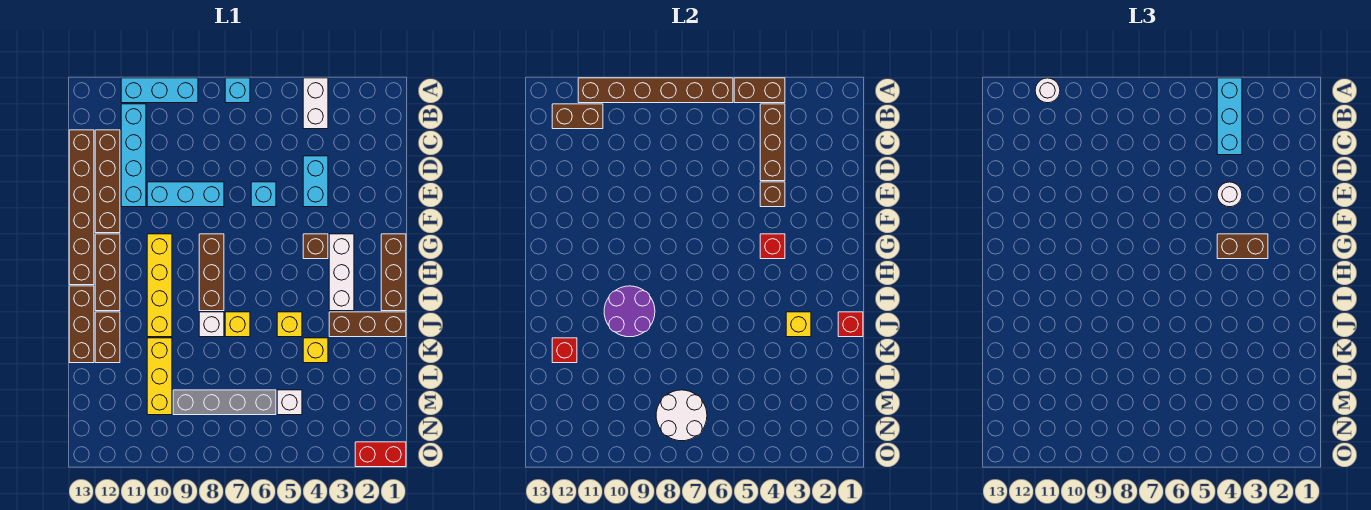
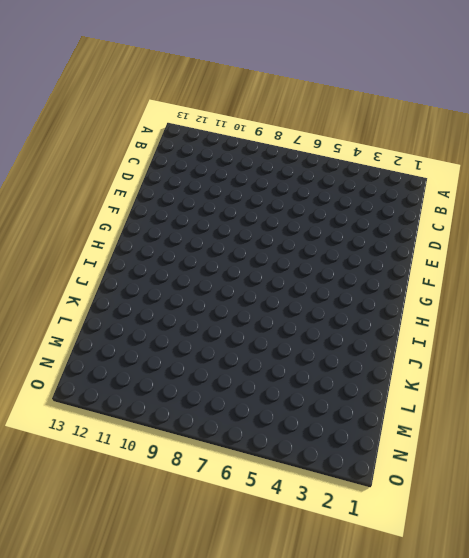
none -> white brick A4:B4 level 1
none -> cyan brick A7 level 1
none -> cyan brick A9:A11 level 1
none -> cyan brick B11:E11 level 1

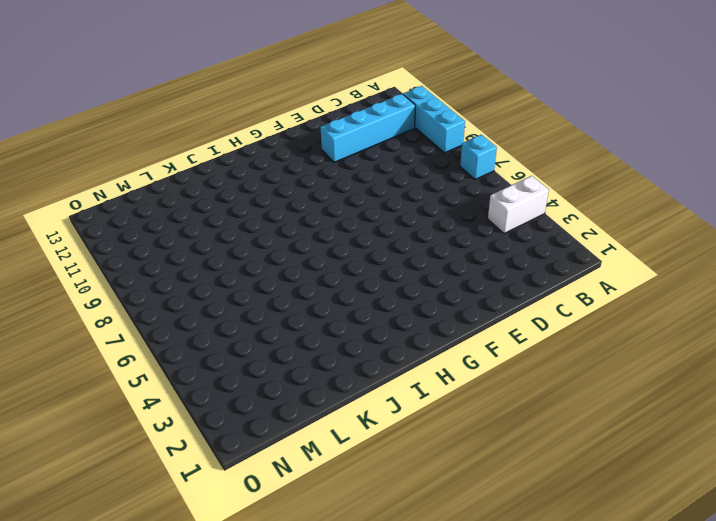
none -> brown brick C12:F12 level 1
none -> brown brick C13:H13 level 1
none -> cyan brick D4:E4 level 1
none -> cyan brick E6 level 1

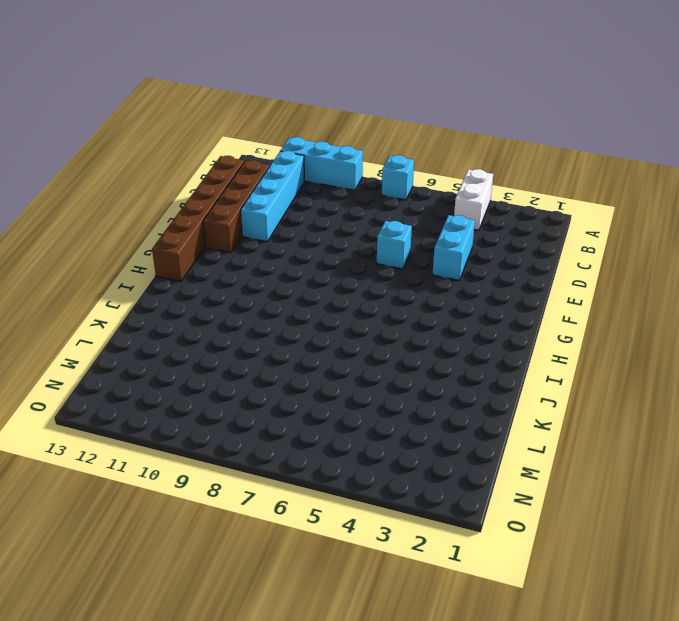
none -> cyan brick E8:E10 level 1
none -> brown brick G1:I1 level 1
none -> white brick G3:I3 level 1
none -> brown brick G4 level 1

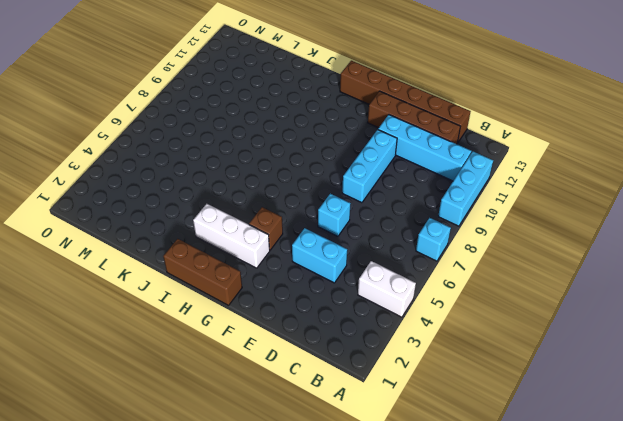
none -> brown brick G8:I8 level 1
none -> yellow brick G10:J10 level 1
none -> brown brick G12:I12 level 1
none -> brown brick I13:K13 level 1

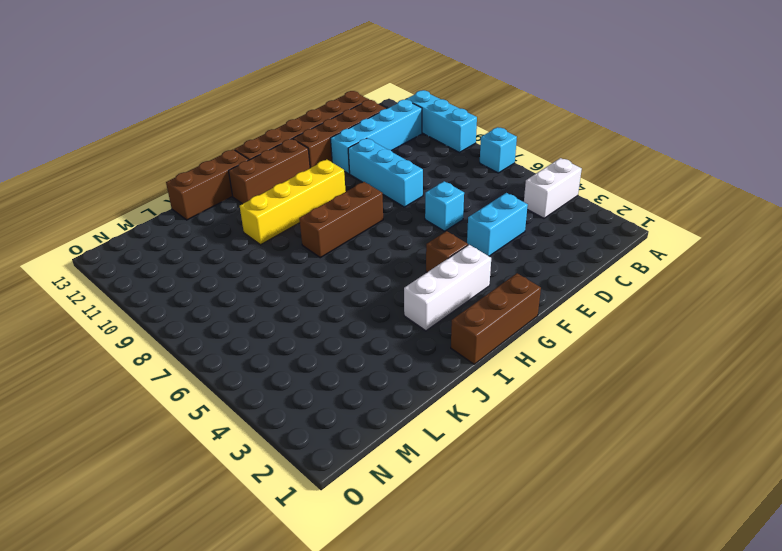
none -> brown brick J1:J3 level 1
none -> yellow brick J5 level 1
none -> yellow brick J7 level 1
none -> white brick J8 level 1

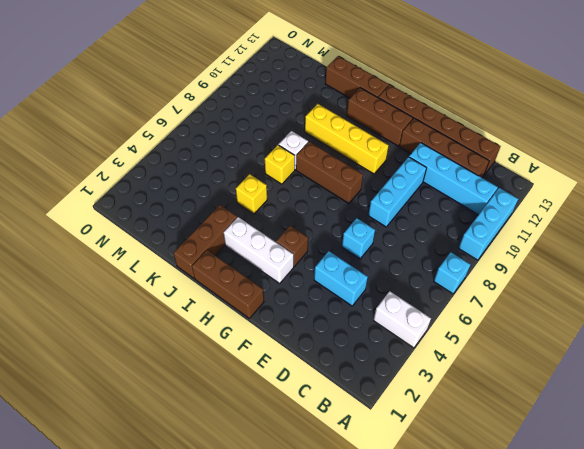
none -> brown brick J12:K12 level 1
none -> yellow brick K4 level 1
none -> yellow brick K10:M10 level 1
none -> white brick M5 level 1

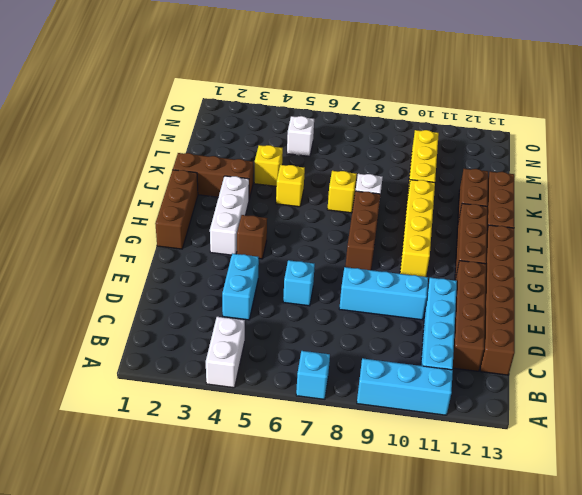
none -> grey brick M6:M9 level 1
none -> red brick O1:O2 level 1
none -> brown brick A4:A5 level 2
none -> brown brick A6:A11 level 2

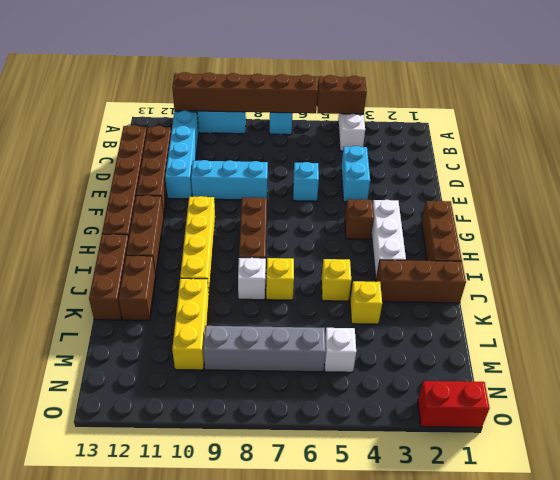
none -> brown brick B4:D4 level 2
none -> brown brick B11:B12 level 2
none -> brown brick E4 level 2
none -> red brick G4 level 2

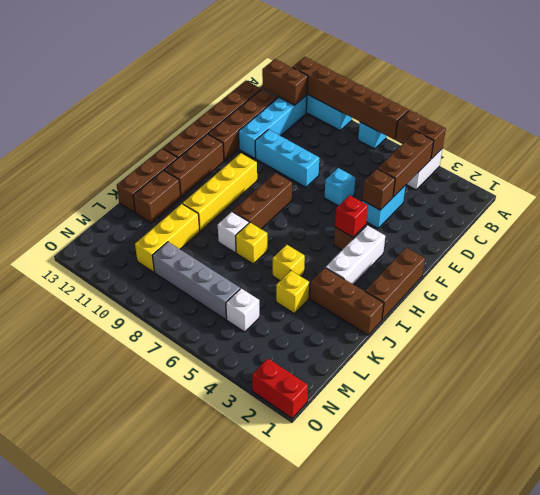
none -> purple round brick I9:J10 level 2
none -> red brick J1 level 2
none -> yellow brick J3 level 2
none -> red brick K12 level 2

